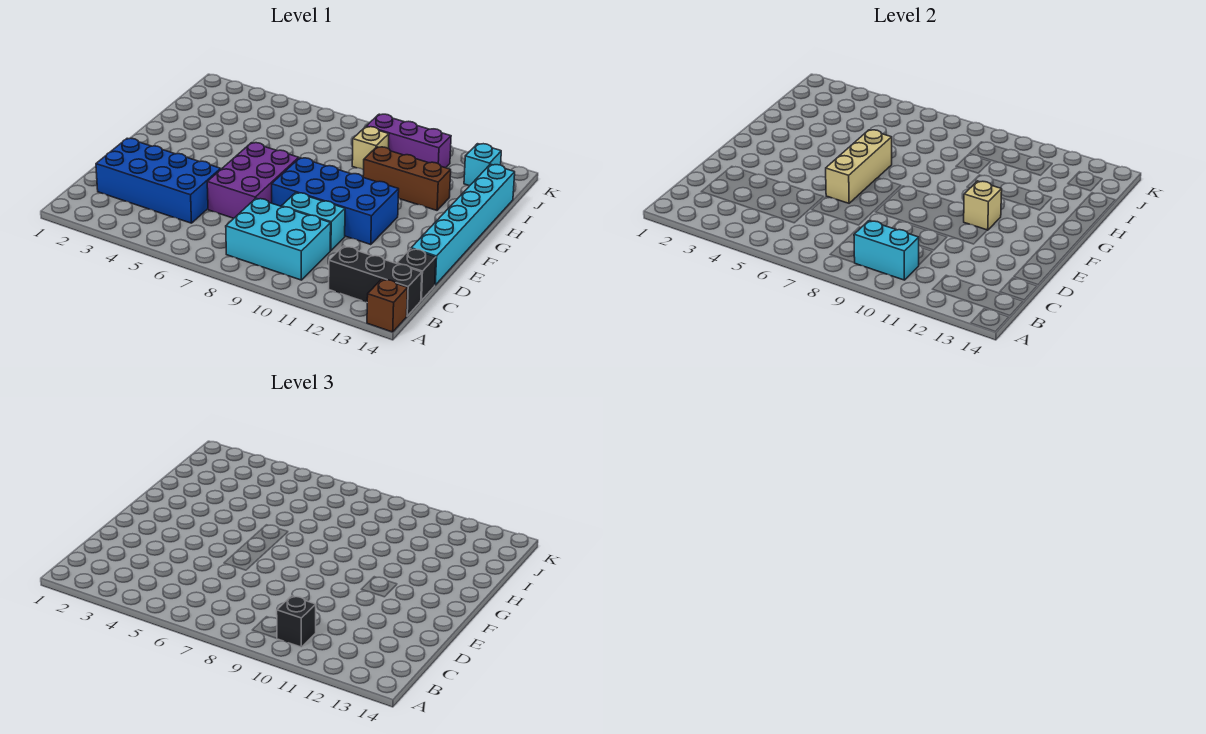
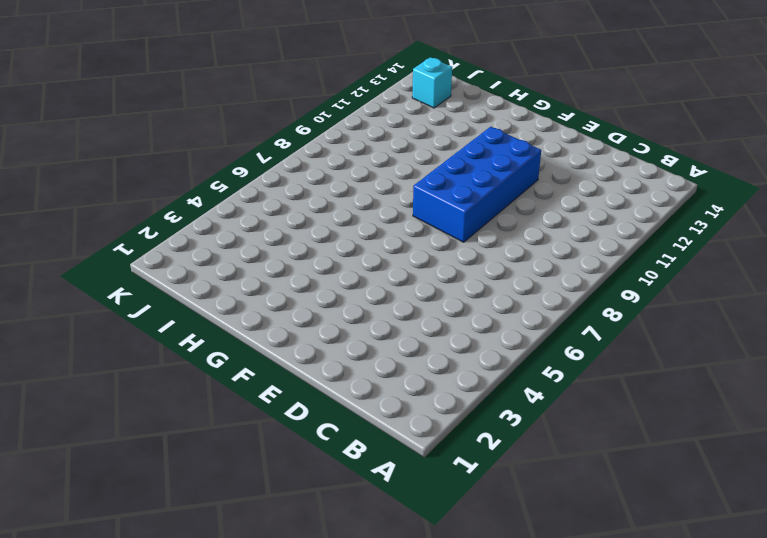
none -> brown brick A14 level 1
none -> cyan brick B8:C10 level 1
none -> black brick B12:B14 level 1

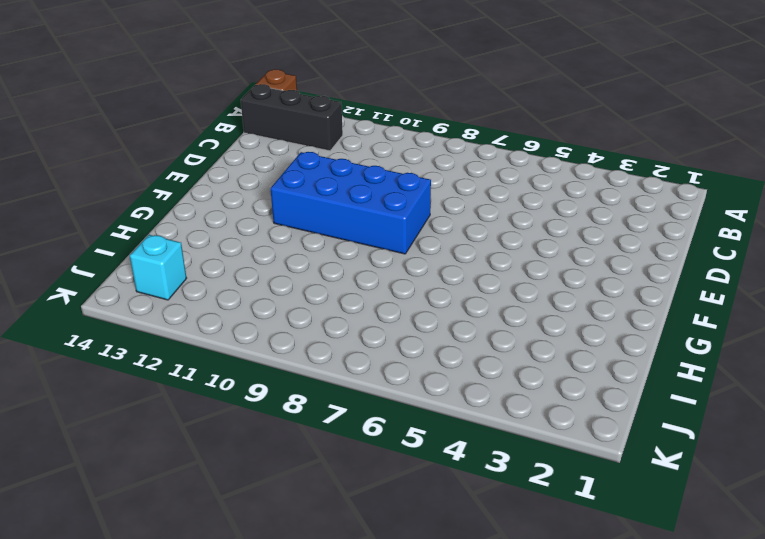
none -> cyan brick B8:C10 level 1
none -> blue brick C2:D5 level 1
none -> black brick C14 level 1

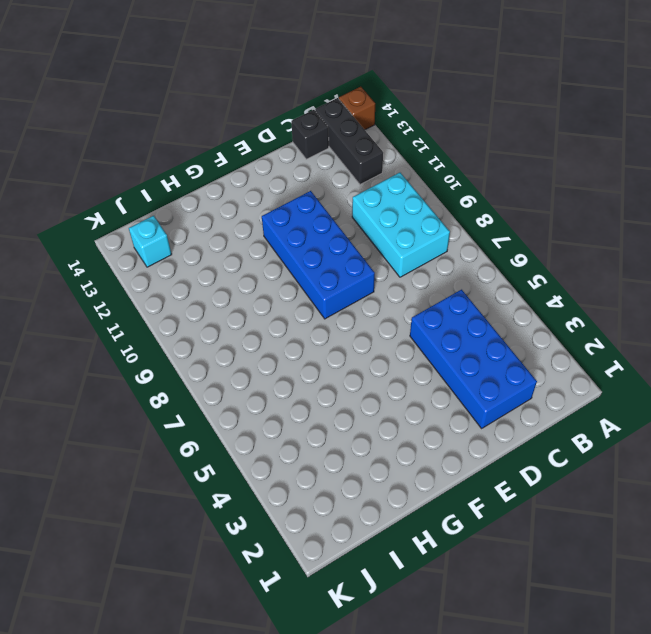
none -> purple brick D6:F7 level 1
none -> cyan brick D9:D10 level 1
none -> cyan brick D14:I14 level 1

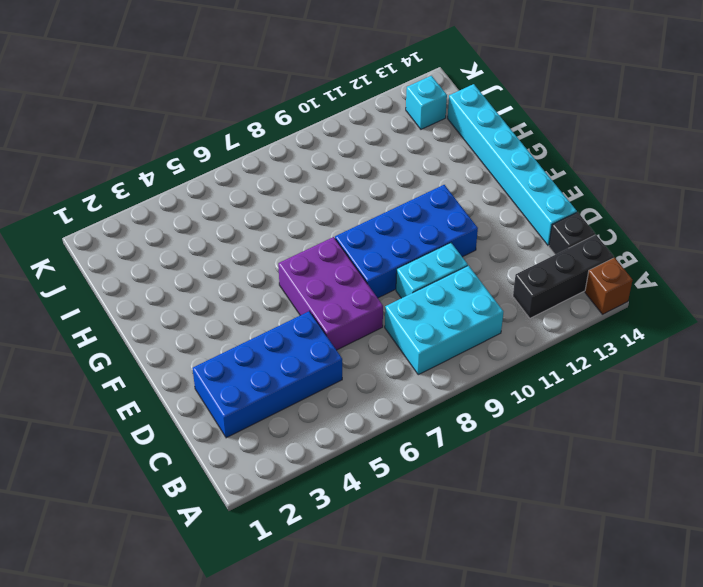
none -> brown brick H10:H12 level 1
none -> tan brick I9 level 1
none -> purple brick J9:J11 level 1

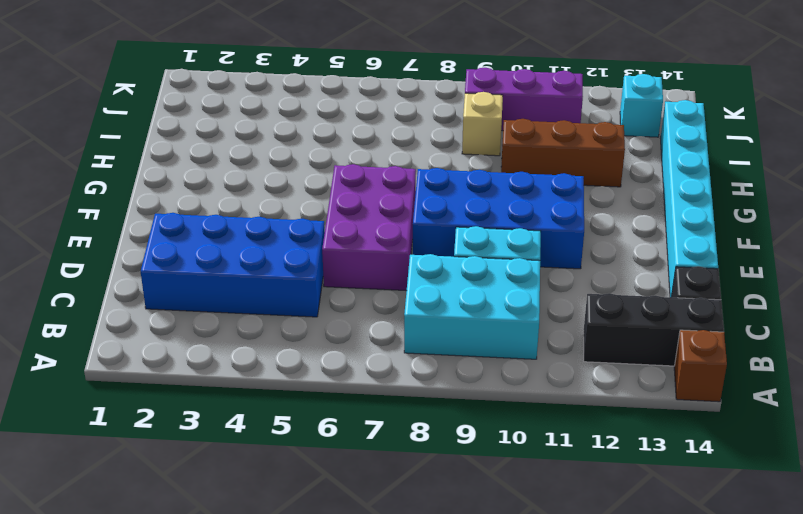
none -> cyan brick B9:B10 level 2
none -> tan brick E6:G6 level 2
none -> tan brick F11 level 2

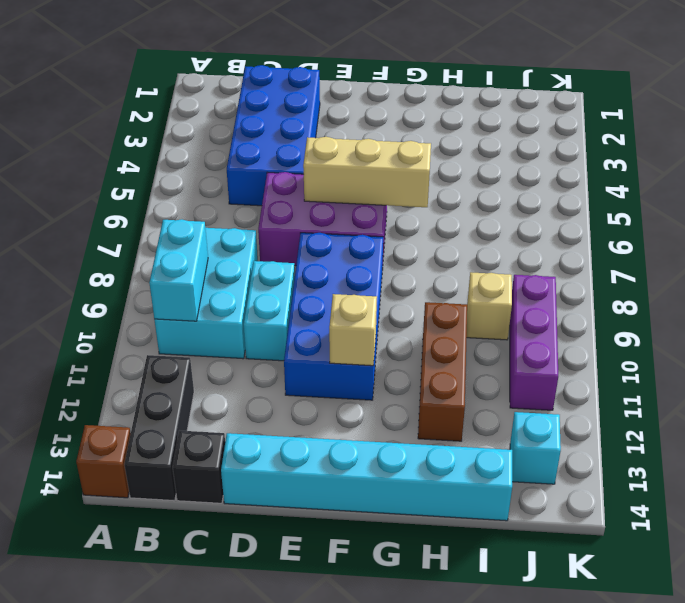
none -> black brick B10 level 3

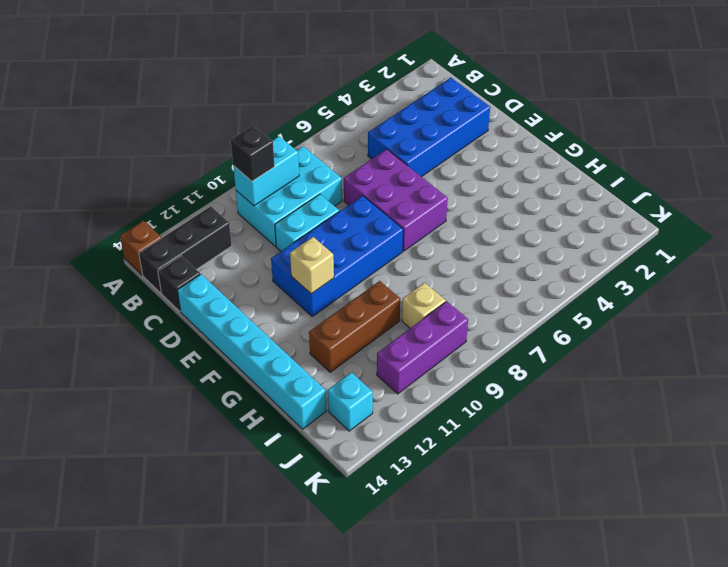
none -> tan brick E6:G6 level 2

